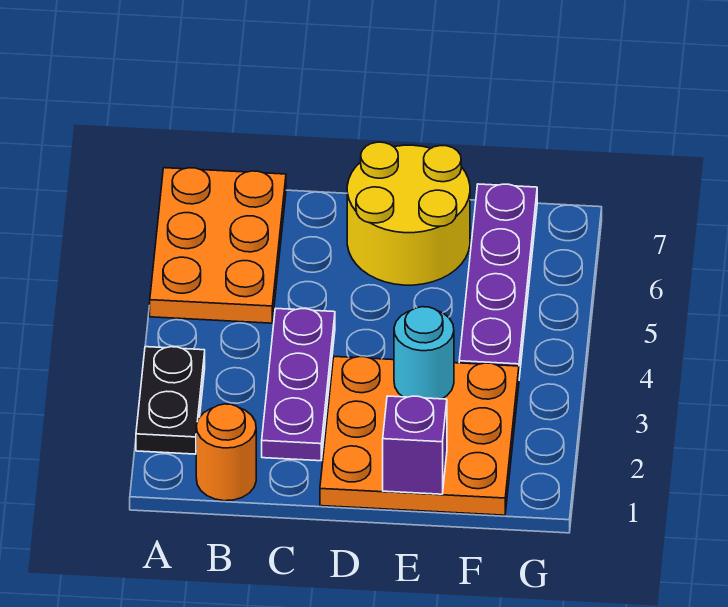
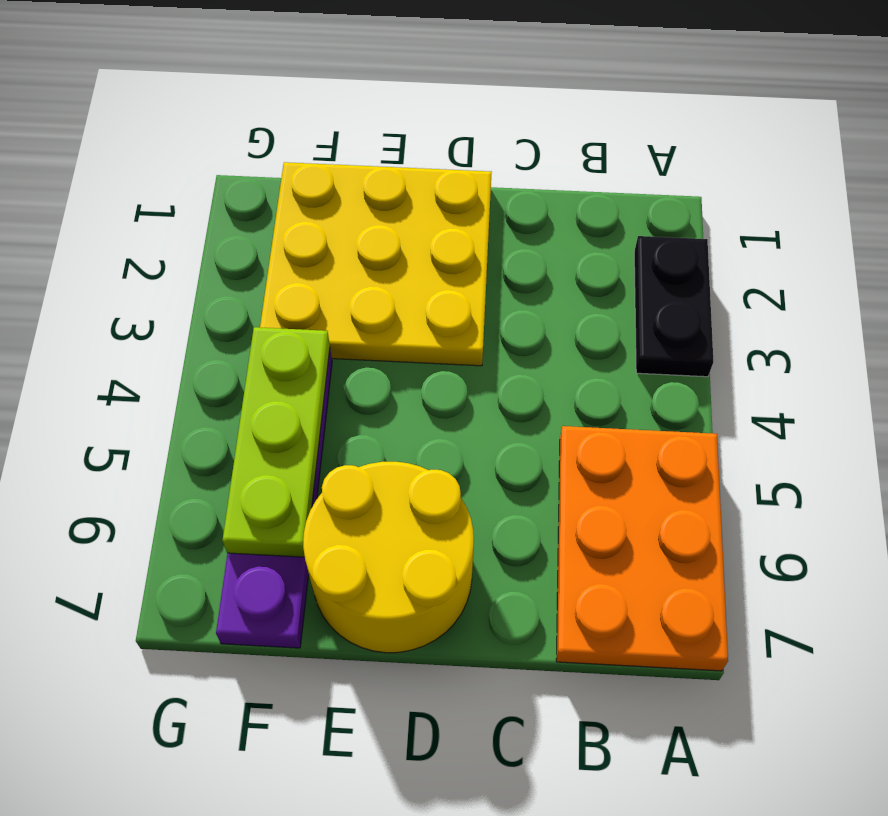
yellow plate D1:F3 level 1 -> orange plate D1:F3 level 1
lime plate F4:F6 level 2 -> none
none -> orange round brick B1 level 1
none -> purple plate C2:C4 level 1

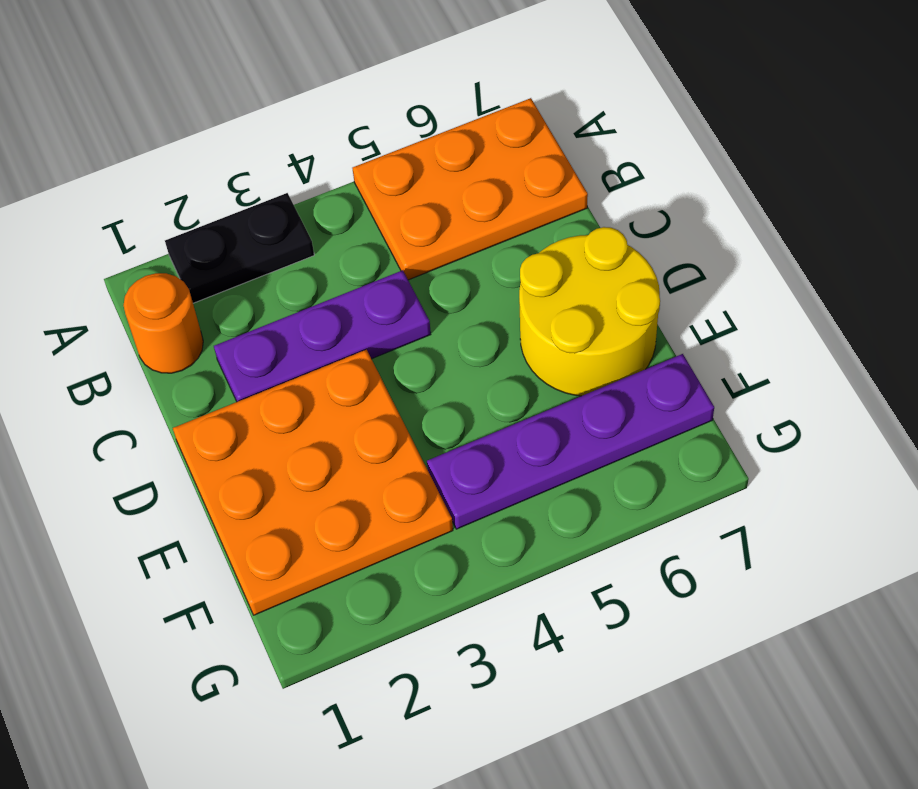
none -> purple brick E1 level 2
none -> cyan round brick E3 level 2

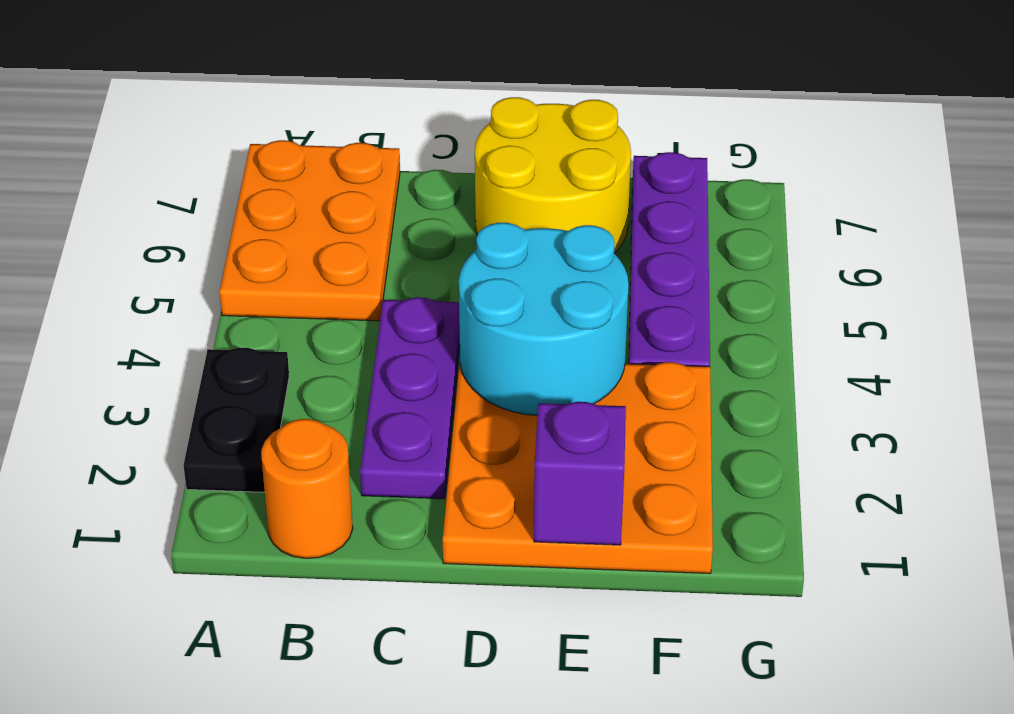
cyan round brick D3:E4 level 2 -> cyan round brick E3 level 2

